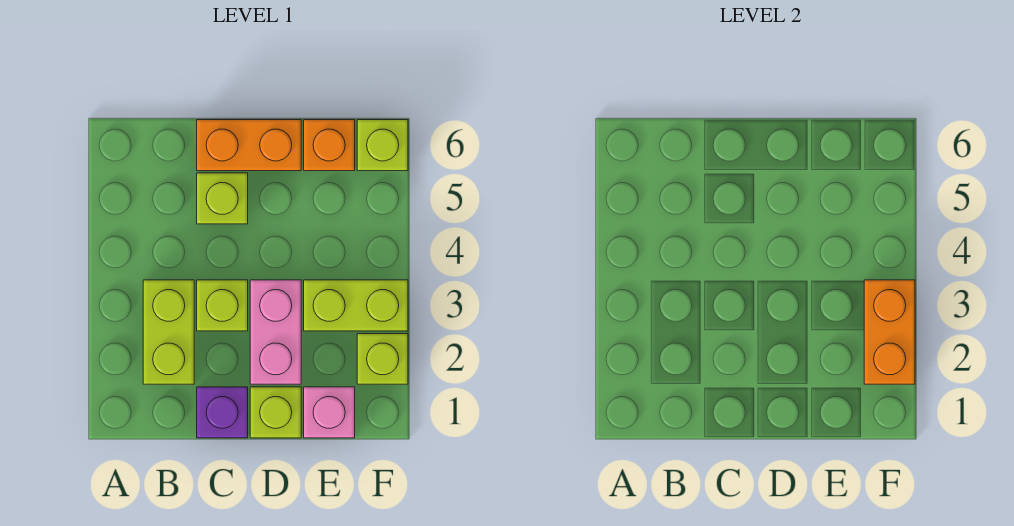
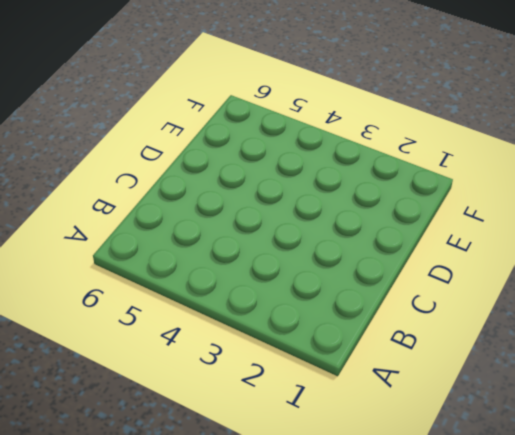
none -> lime brick B2:B3 level 1
none -> purple brick C1 level 1
none -> lime brick C3 level 1

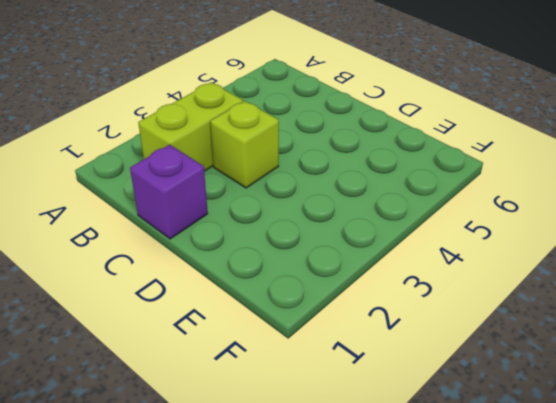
none -> lime brick C5 level 1
none -> orange brick C6:D6 level 1
none -> lime brick D1 level 1

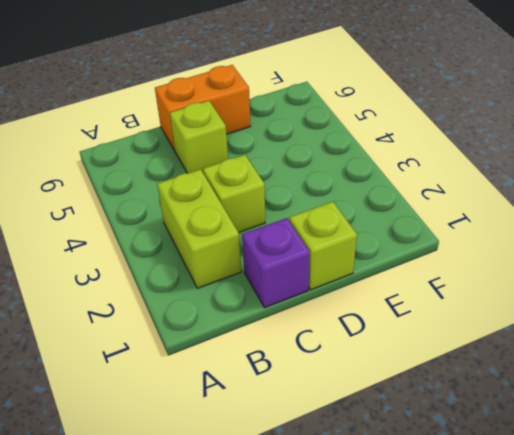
none -> pink brick D2:D3 level 1
none -> pink brick E1 level 1
none -> lime brick E3:F3 level 1

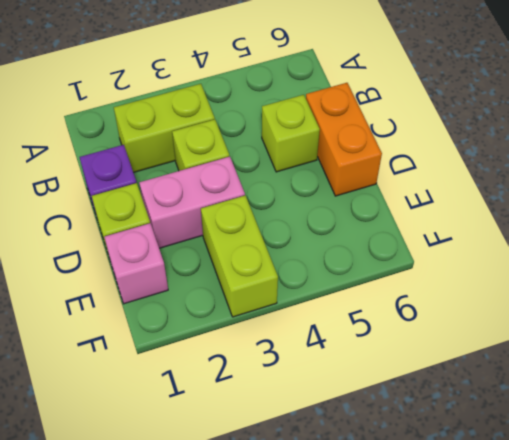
none -> orange brick E6 level 1
none -> lime brick F2 level 1
none -> lime brick F6 level 1

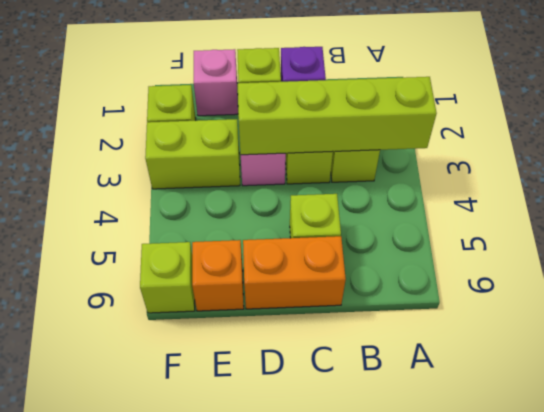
lime brick A3:D3 level 2 -> none
none -> orange brick F2:F3 level 2

